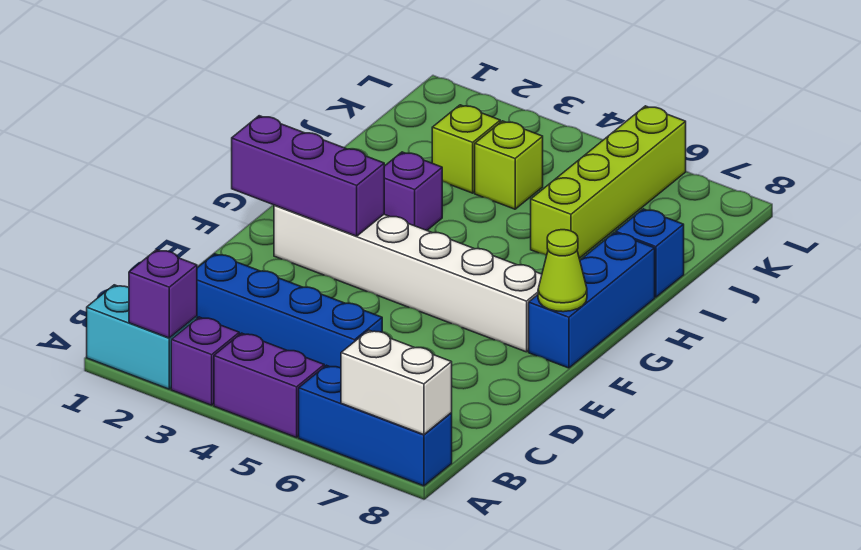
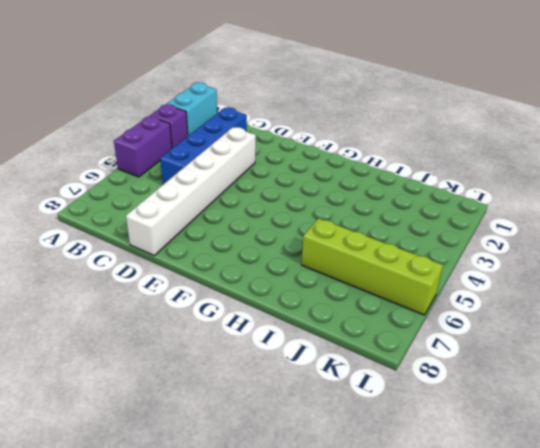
white brick D3:D8 level 1 -> white brick F2:F7 level 1
none -> blue brick A6:A8 level 1
none -> blue brick F8:H8 level 1
none -> purple brick H3 level 1

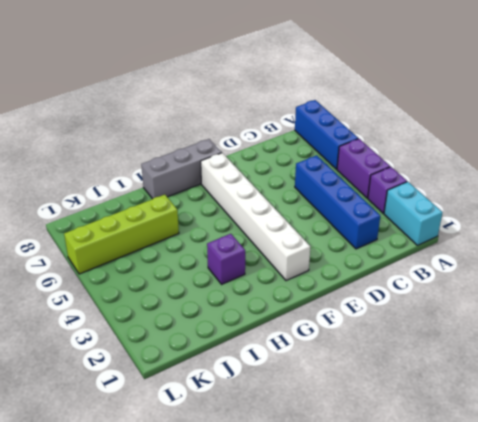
grey brick F8:H8 level 1 -> blue brick F8:H8 level 1
none -> blue brick I8 level 1
none -> lime brick J3 level 1
none -> lime brick J4 level 1

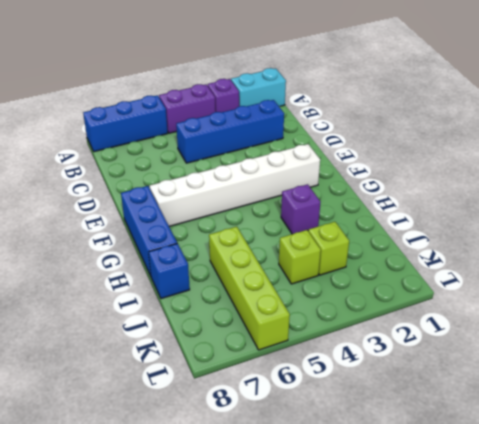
none -> purple brick A2 level 2
none -> white brick A7:A8 level 2
none -> purple brick F1:F3 level 2

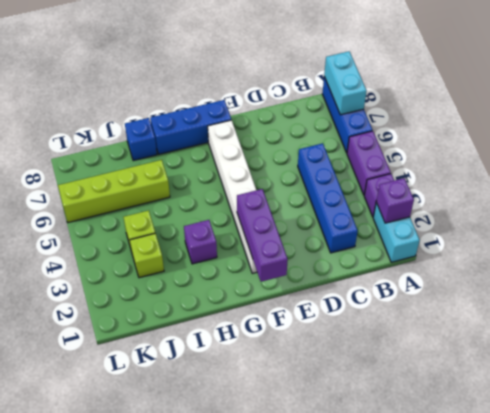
cyan brick A7:A8 level 2 -> white brick A7:A8 level 2
none -> lime cone F8 level 2

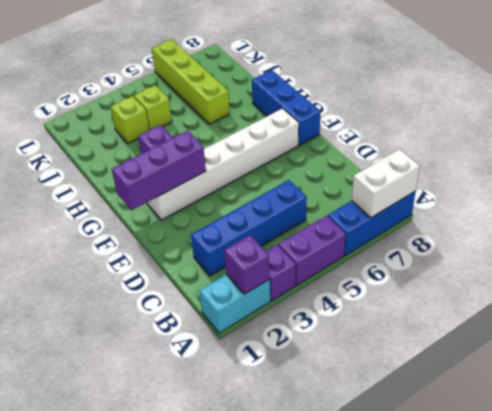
none -> blue brick I8 level 1
none -> lime cone F8 level 2

